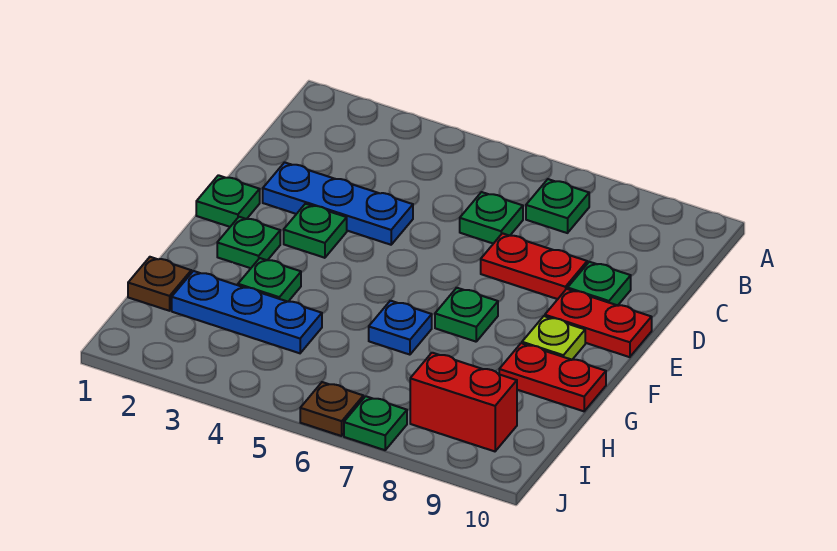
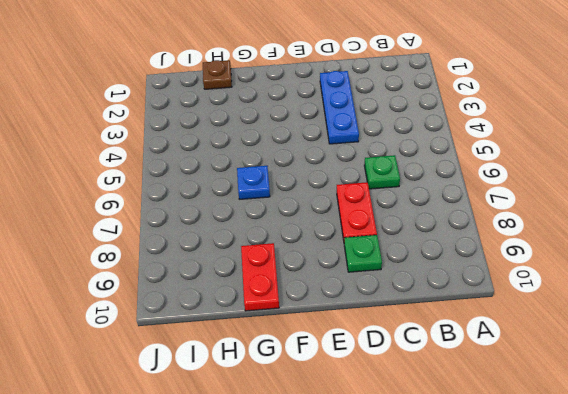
none -> green plate B7 level 1
none -> green plate E1 level 1
none -> green plate E3 level 1

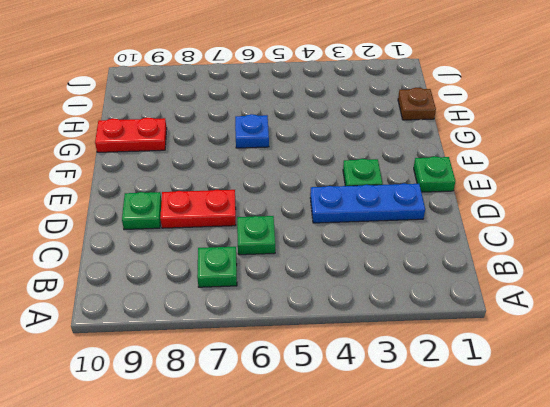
none -> red plate E9:E10 level 1
none -> green plate F2 level 1
none -> green plate F7 level 1

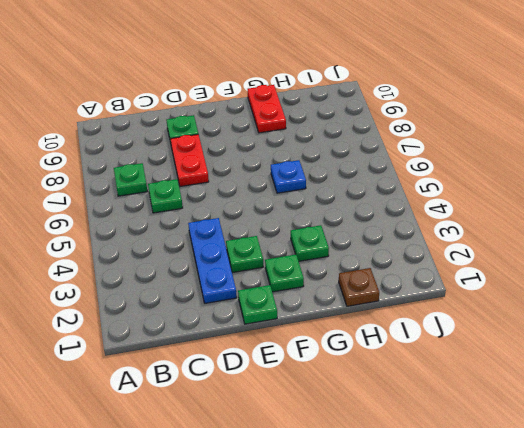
none -> red plate E9:E10 level 1
none -> green plate F7 level 1
none -> lime plate F9 level 1

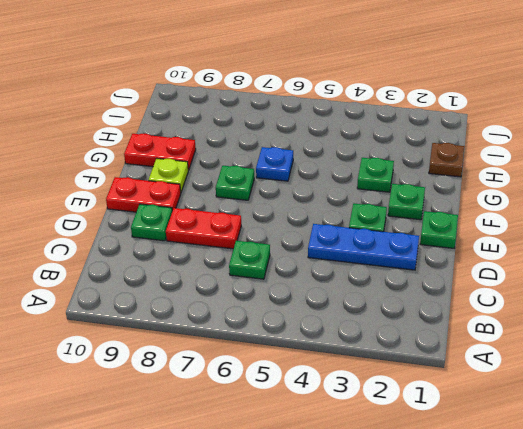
none -> green plate B7 level 1
none -> blue plate H2:H4 level 1
none -> red brick I8:I9 level 1

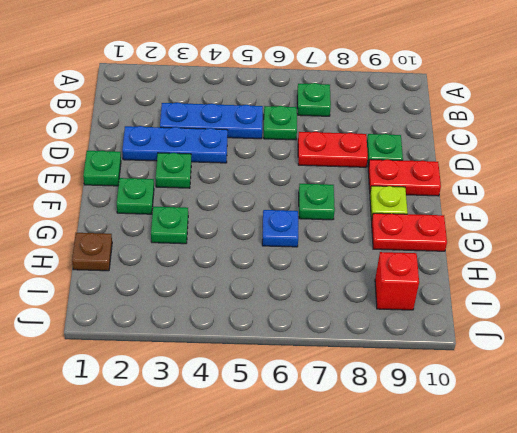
blue plate C3:C5 level 1 -> blue plate H2:H4 level 1
red brick I9 level 1 -> red brick I8:I9 level 1
none -> brown plate J6 level 1
none -> green plate J7 level 1

